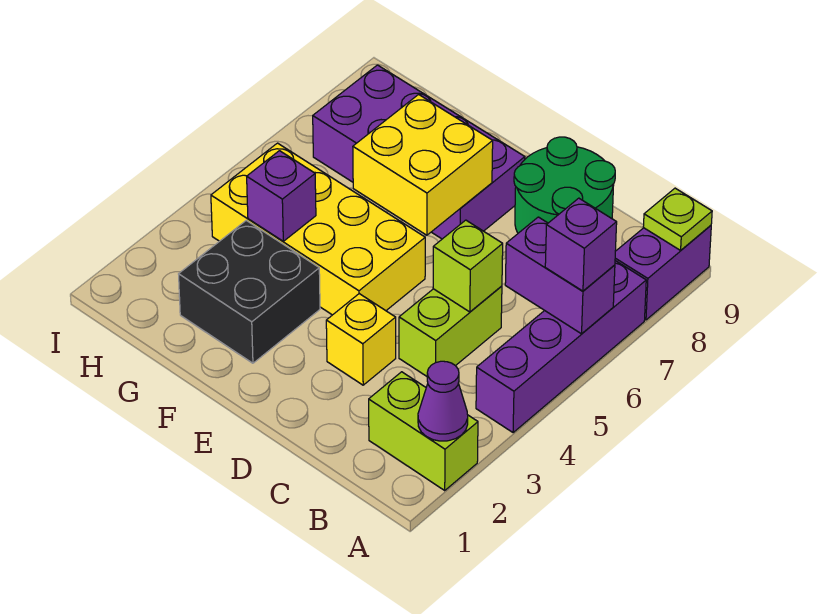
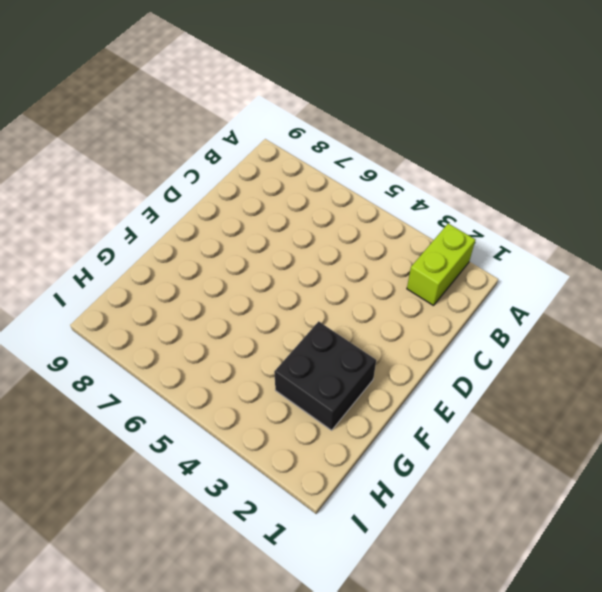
none -> purple brick A4:A7 level 1
none -> purple brick A8:A9 level 1
none -> lime brick C4:C5 level 1

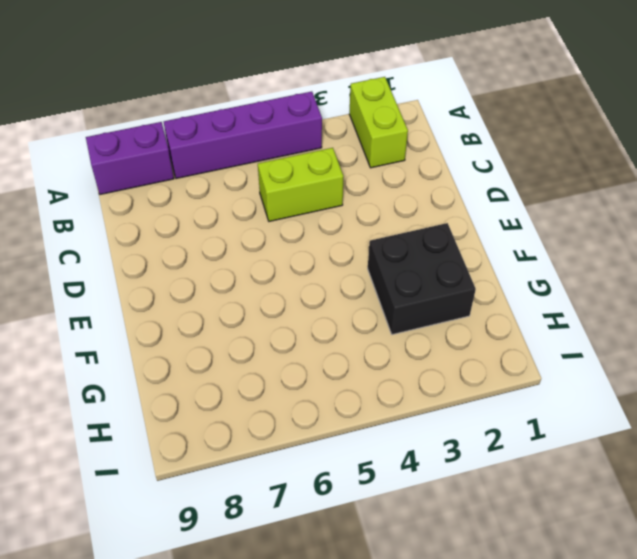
none -> green round brick C8:D9 level 1
none -> yellow brick D3 level 1
none -> yellow brick E4:H5 level 1

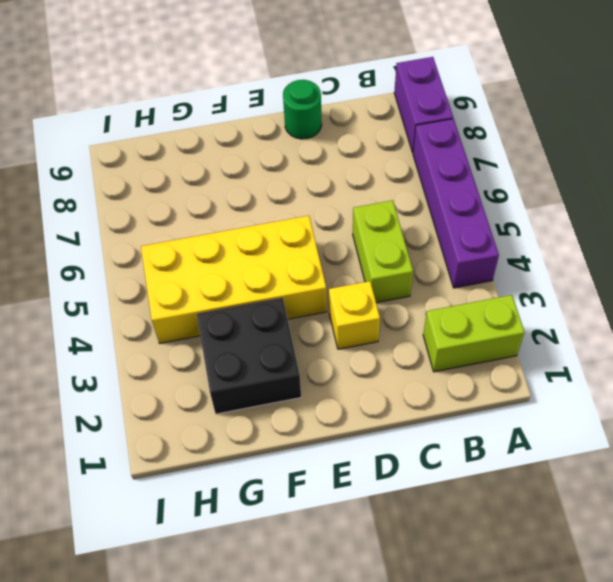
green round brick D9 level 1 -> green round brick C8:D9 level 1
none -> purple brick E7:H8 level 1
none -> purple cone A2 level 2
none -> purple brick A6:B6 level 2

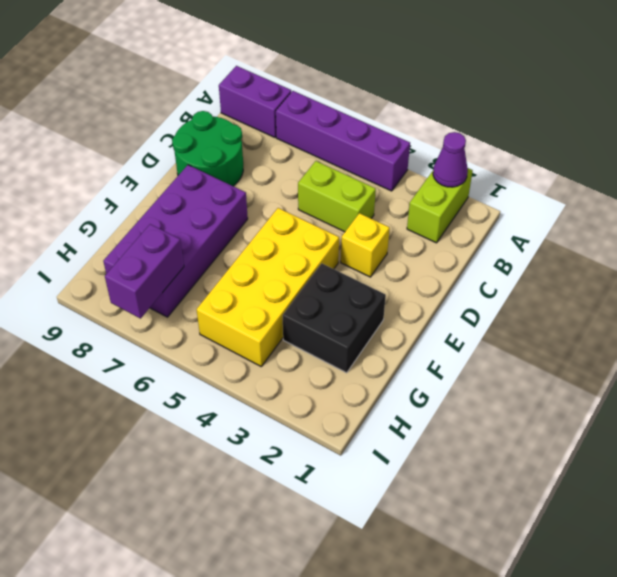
purple brick H7:I7 level 2 -> purple brick A6:B6 level 2
none -> lime plate A9 level 2
none -> lime brick C5 level 2
none -> yellow brick E6:F7 level 2

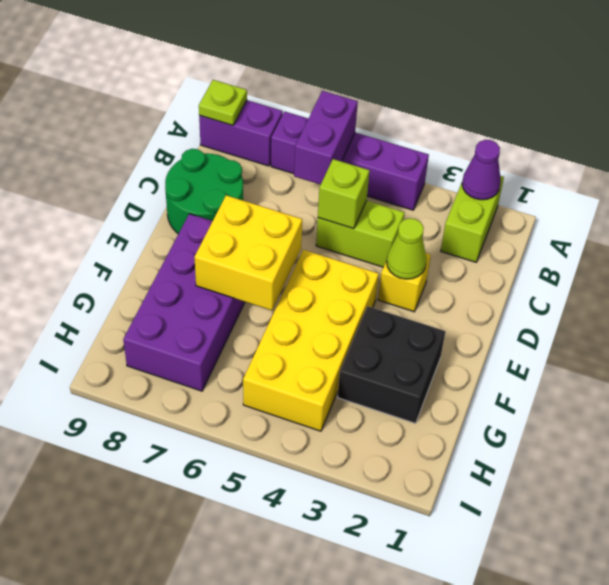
lime cone D3 level 2 -> none
none -> purple brick G4 level 2
none -> purple brick A6 level 3

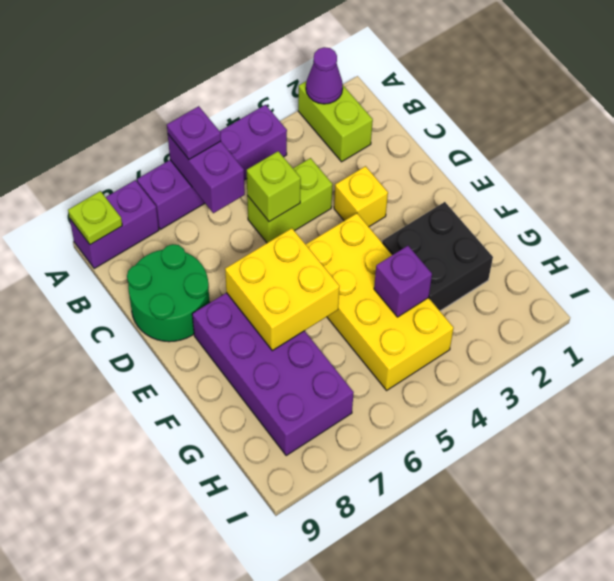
purple plate A6 level 3 -> purple brick A6 level 3

